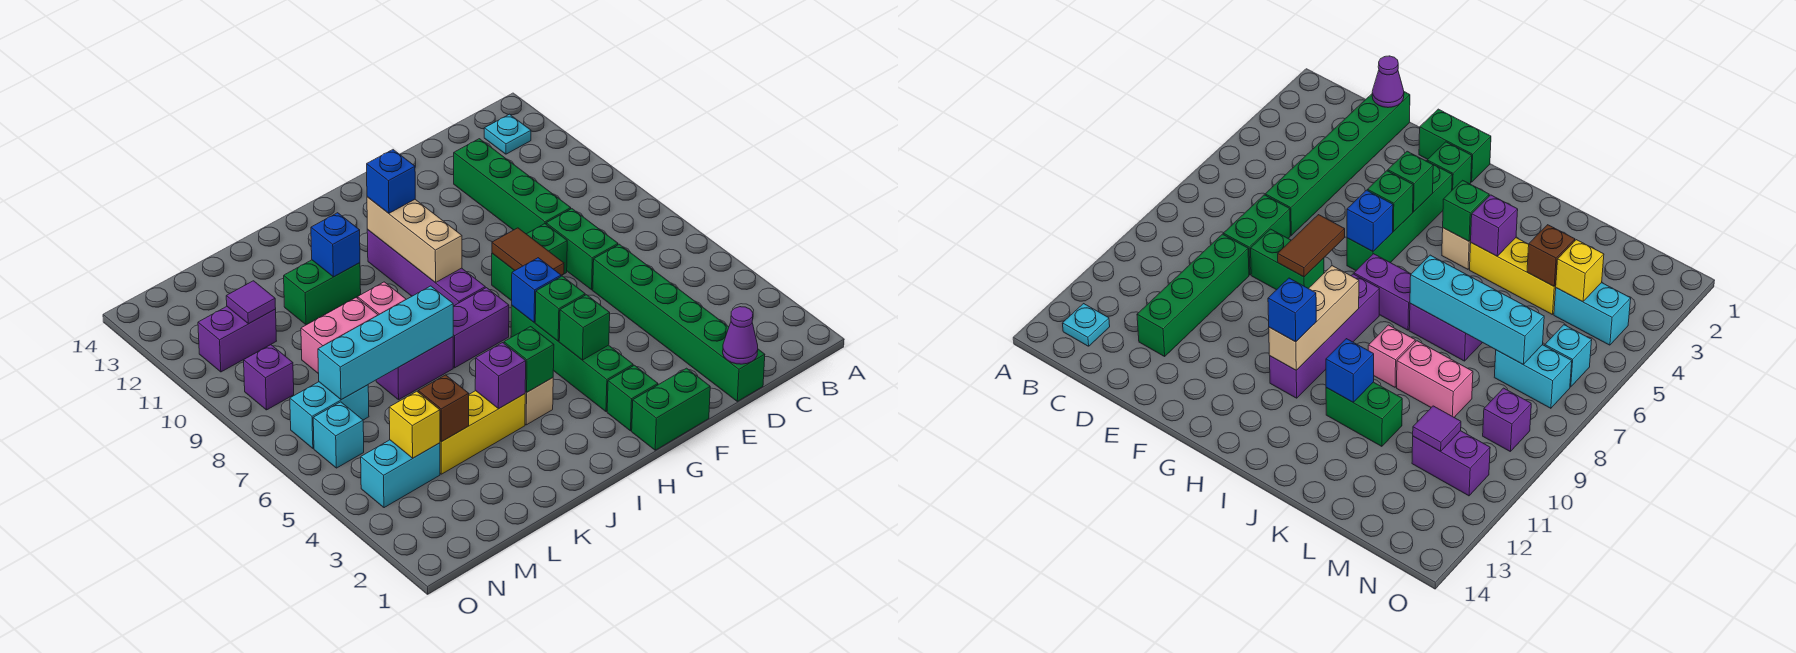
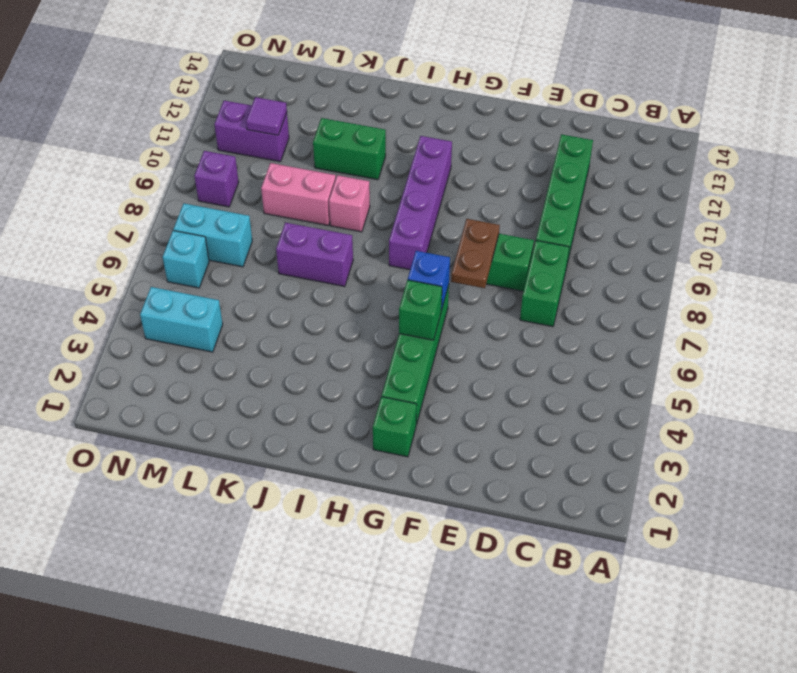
brown plate F7:F8 level 2 -> brown tile F7:F8 level 2
none -> cyan plate B13 level 1
none -> green brick D1:D6 level 1
none -> green brick F1:G1 level 1
none -> purple brick H7:I7 level 1

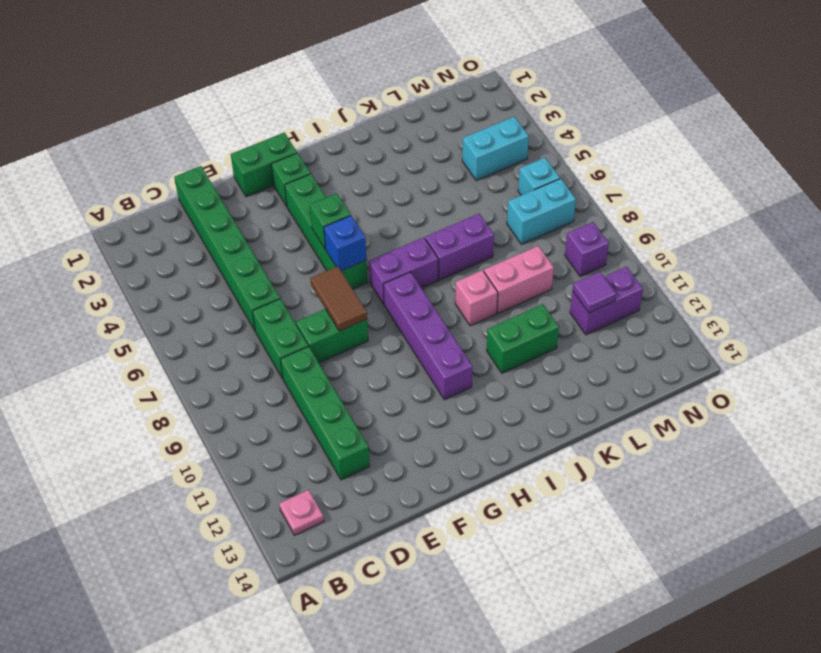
pink plate B13 level 1 -> cyan plate B13 level 1
none -> tan brick I4 level 1
none -> yellow brick J4:L4 level 1
none -> purple cone D1 level 2
none -> green brick G4 level 2

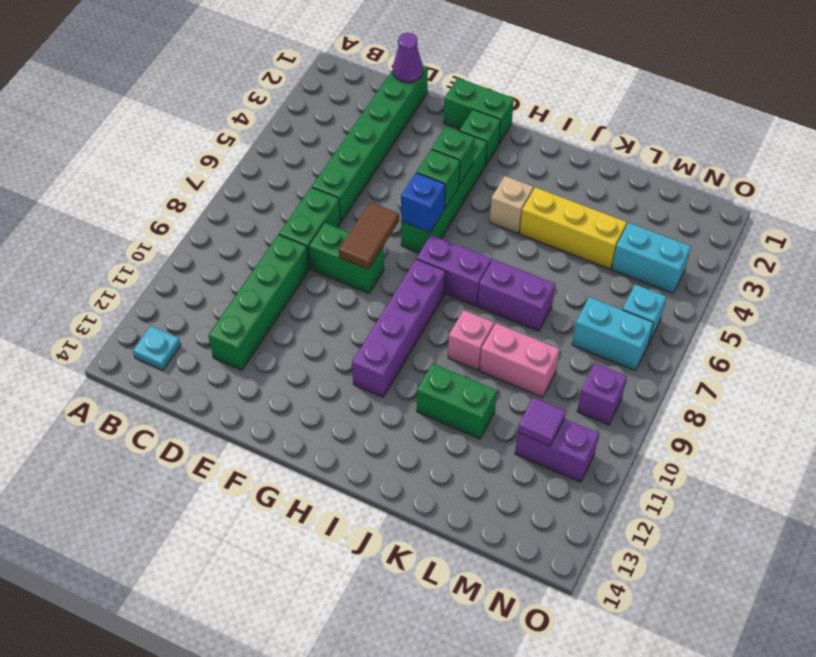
none -> tan brick H9:H11 level 2
none -> green brick I4 level 2
none -> purple brick J4 level 2
none -> cyan brick J7:M7 level 2

